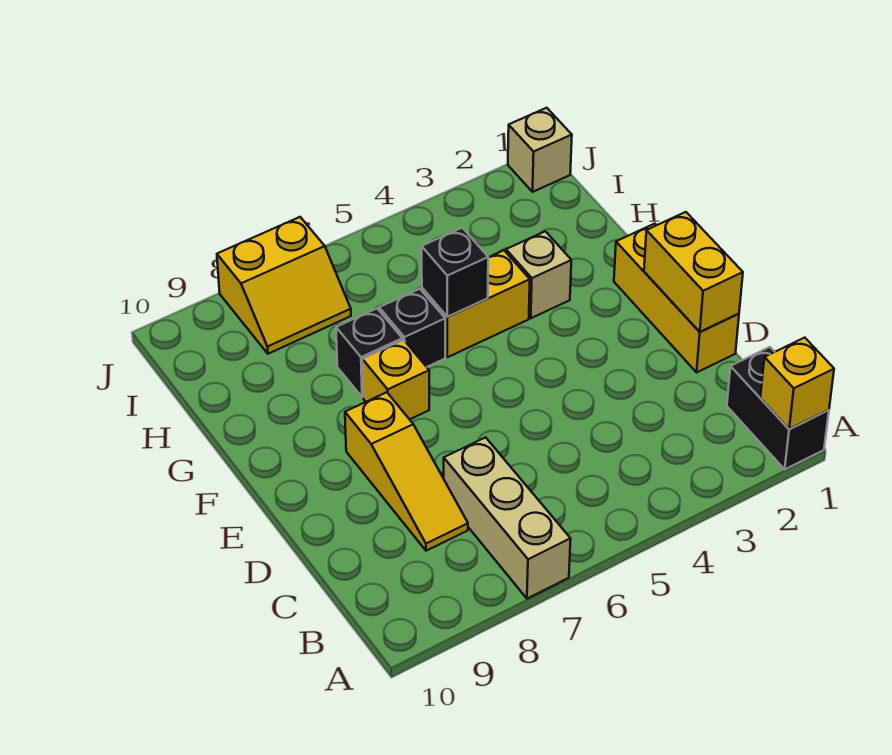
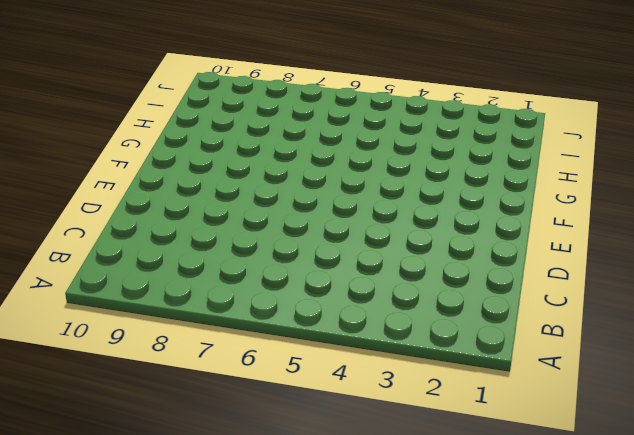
none -> black brick A1:B1 level 1
none -> tan brick A7:C7 level 1
none -> yellow slope C8:E8 level 1 top E

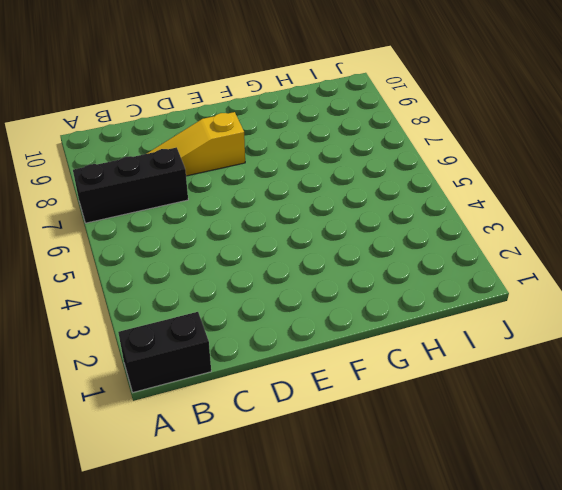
black brick A7:C7 level 1 -> tan brick A7:C7 level 1
none -> yellow brick D1:F1 level 1
none -> yellow brick F7 level 1
none -> tan brick G3 level 1

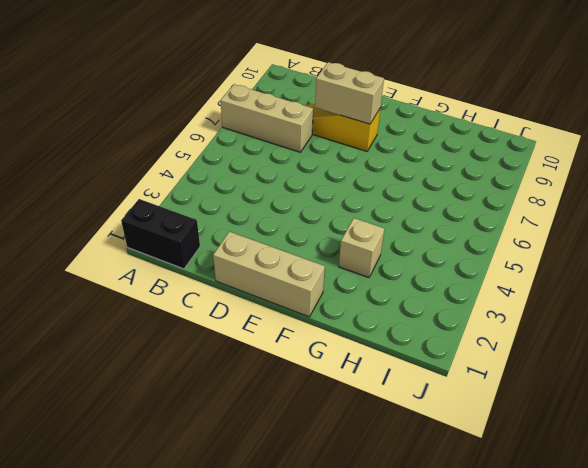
tan brick D1:F1 level 1 -> yellow brick D1:F1 level 1
tan brick D8:E8 level 2 -> none
none -> yellow brick F7 level 1
none -> yellow brick G4:G5 level 1
none -> black brick G6 level 1

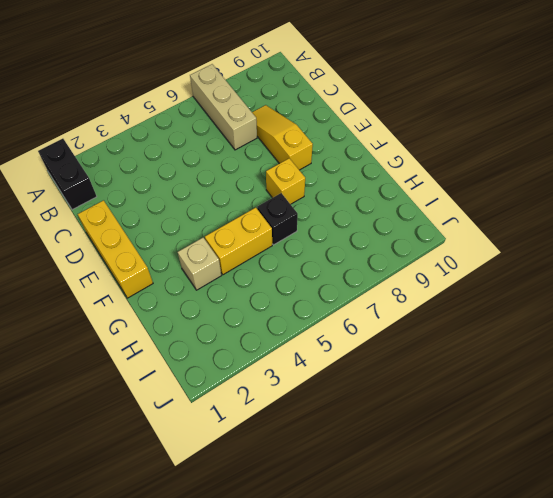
none -> black brick G7 level 1
none -> yellow slope I7:J8 level 1 top J
none -> tan brick J1 level 1

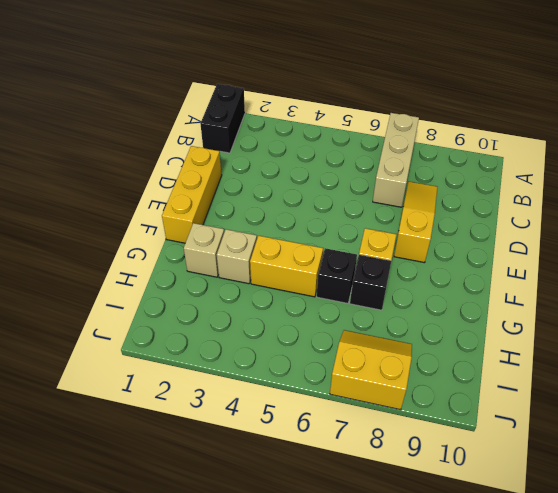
tan brick G2 level 1 -> tan brick J1 level 1
none -> yellow brick A1 level 2
none -> yellow brick D1:E1 level 2
none -> black brick G5 level 2

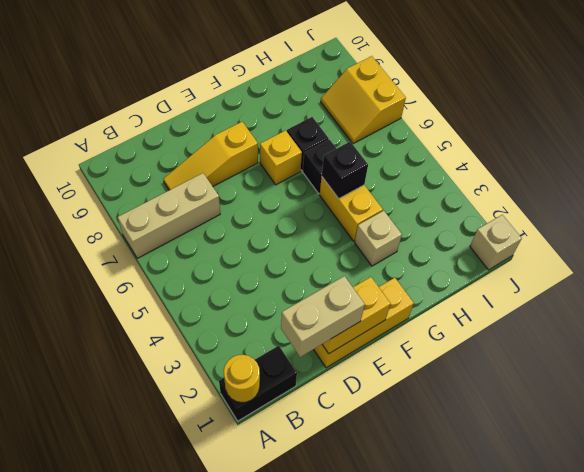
yellow round brick A1 level 2 -> yellow brick A1 level 2
tan brick C1:D1 level 3 -> none

